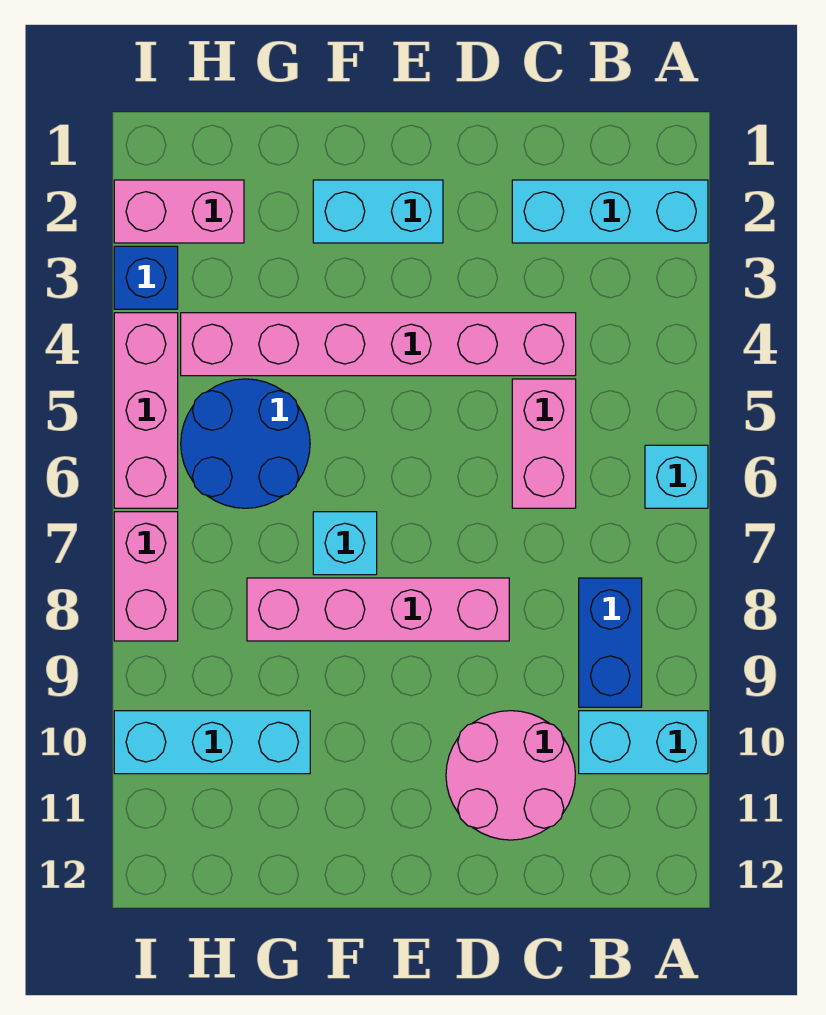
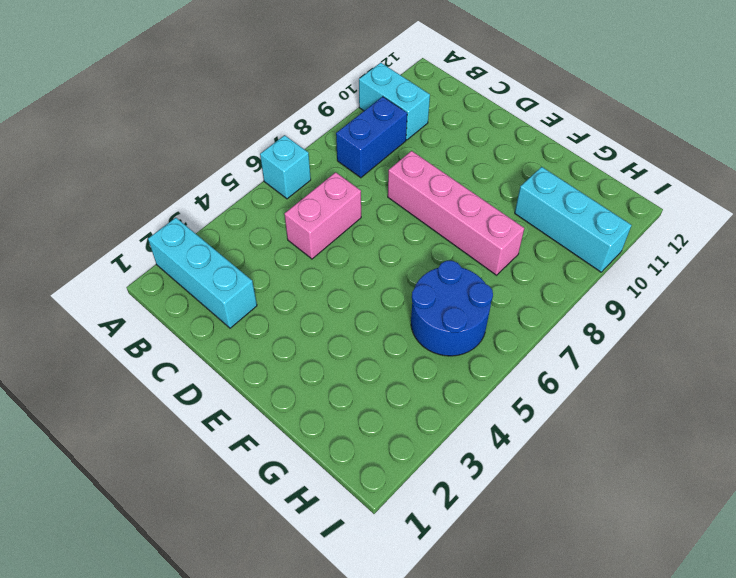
none -> pink brick C4:H4 level 1
none -> pink round brick C10:D11 level 1
none -> cyan brick E2:F2 level 1

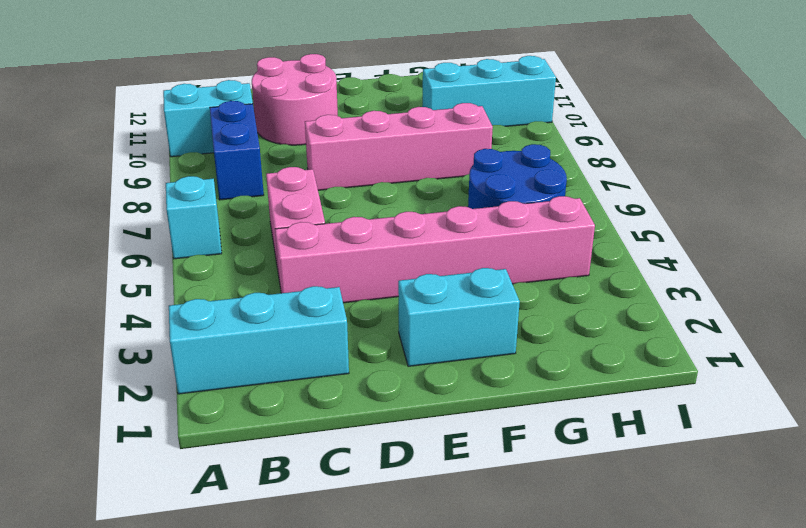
none -> cyan brick F7 level 1
none -> pink brick H2:I2 level 1
none -> blue brick I3 level 1

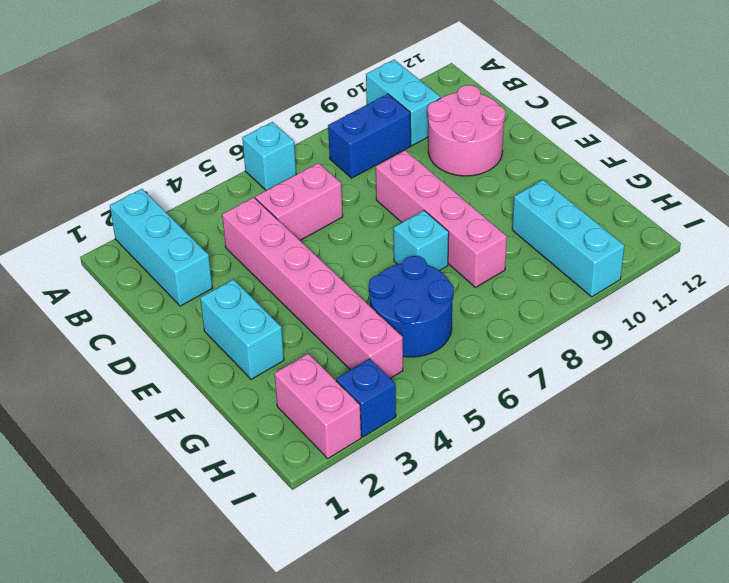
none -> pink brick I4:I6 level 1
none -> pink brick I7:I8 level 1

